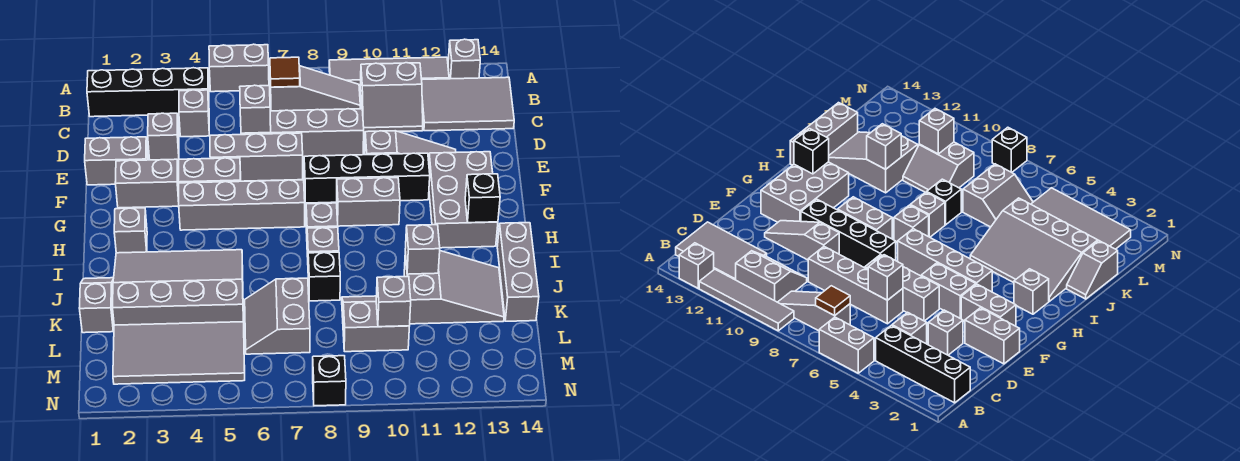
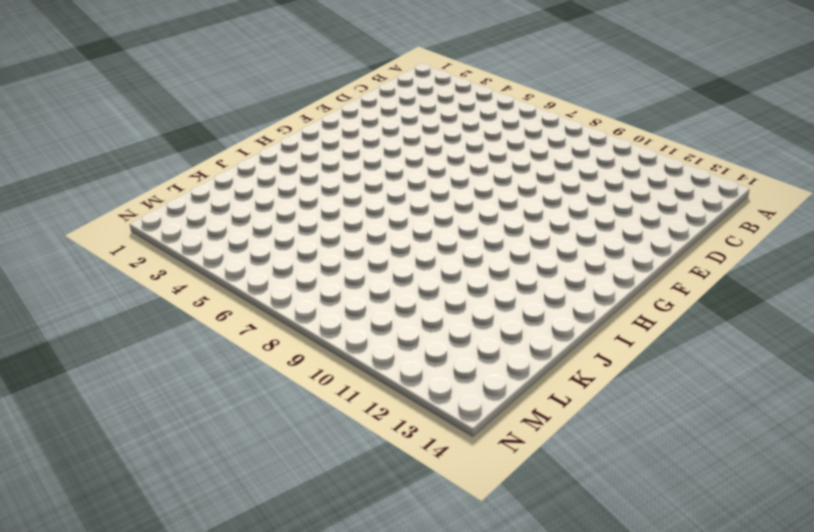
none -> grey brick A5:A6 level 1
none -> grey tile A9:A12 level 1
none -> grey brick A13 level 1
none -> black brick B1:B4 level 1

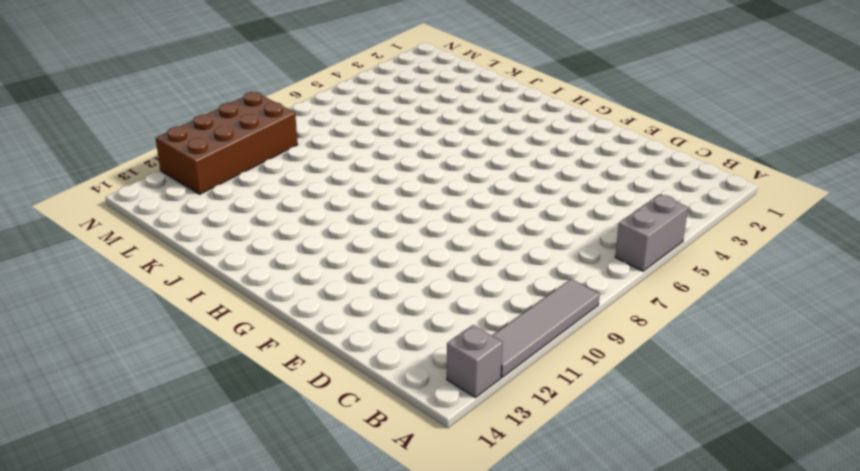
brown brick M9:N12 level 1 -> none
none -> black brick B1:B4 level 1
none -> grey slope B7:B9 level 1 top 7
none -> grey slope B10:C11 level 1 top B
none -> grey tile B12:C14 level 1

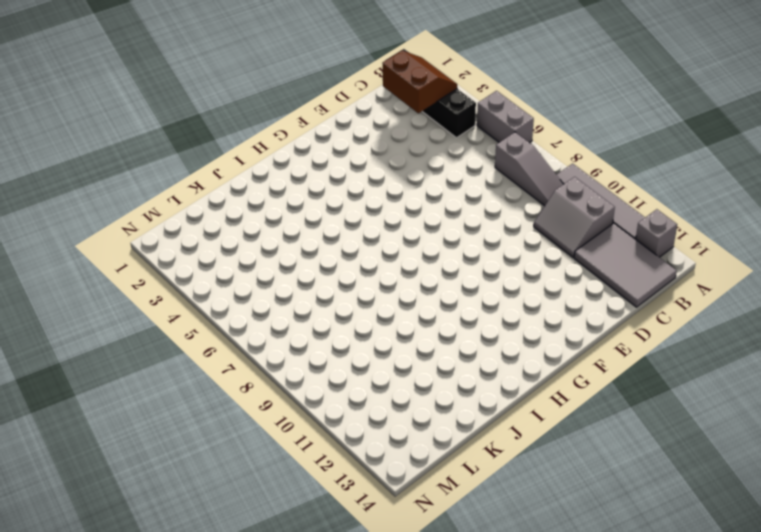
brown slope B2:C3 level 2 top C -> none
none -> grey brick C4 level 1
none -> grey brick D3 level 1
none -> grey brick D6:D9 level 1
none -> grey brick E1:E2 level 1

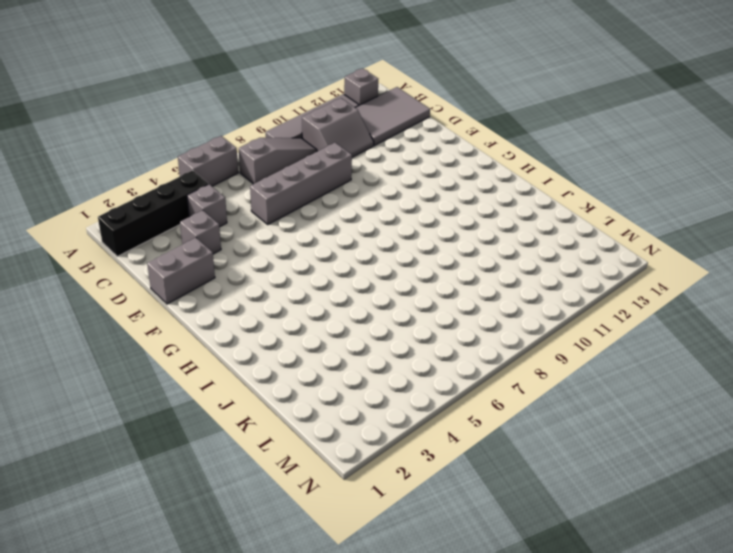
none -> grey brick E5:E7 level 1
none -> grey slope E10:E12 level 1 top 10
none -> grey brick F2:F3 level 1
none -> grey brick F4:F5 level 1

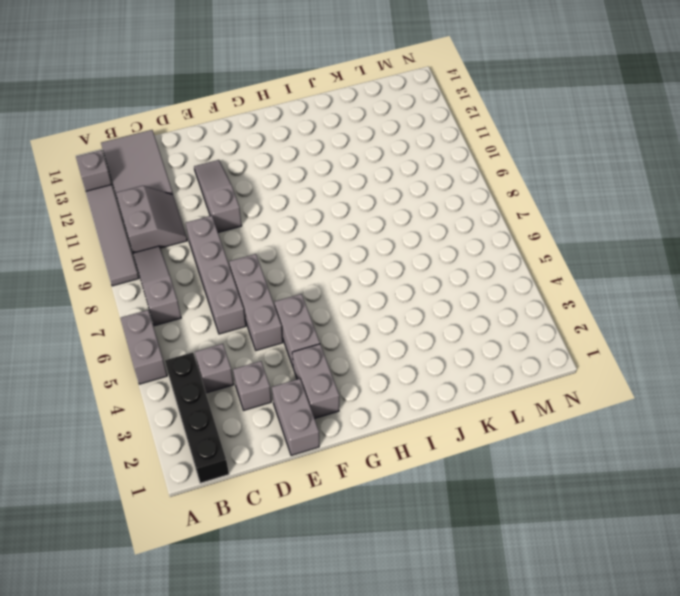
none -> black brick F8:F11 level 1
none -> grey brick F12:H13 level 1
none -> grey brick G4:G7 level 1
none -> grey brick G9:G10 level 1

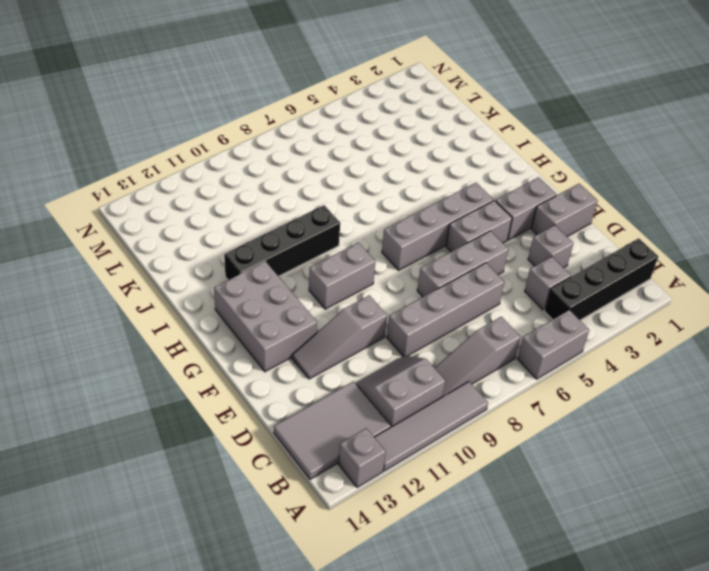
black brick I9:I12 level 1 -> black brick F8:F11 level 1
none -> grey brick H2 level 1
none -> grey brick H8 level 1
none -> grey slope I2:K5 level 1 top K
none -> grey brick I8 level 1

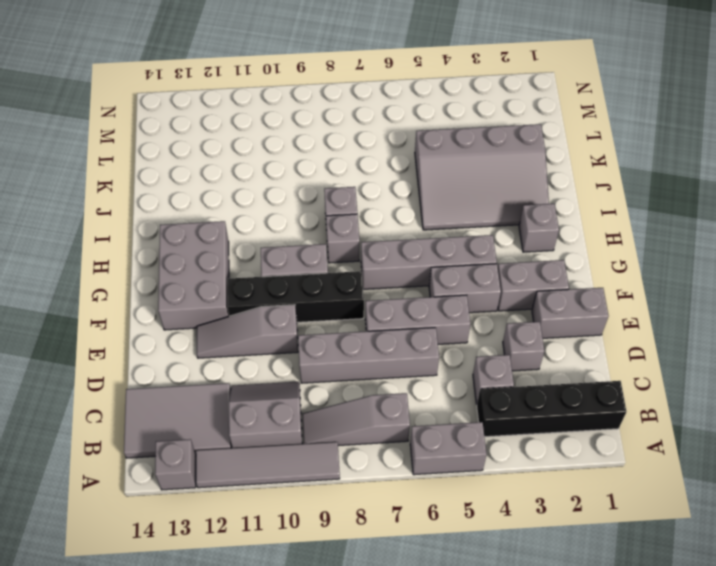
none -> grey brick I14:K14 level 1
none -> grey slope J1:K1 level 1 top K
none -> black brick J8 level 1
none -> grey slope J11:K13 level 1 top 11

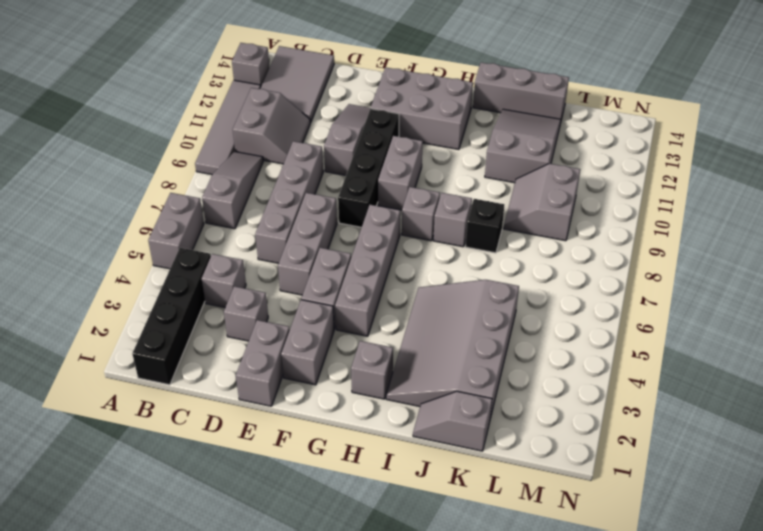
none -> grey slope K6:L7 level 1 top 7
none -> grey tile L2:M5 level 1
none -> black brick N8 level 1
none -> brown tile B7 level 2

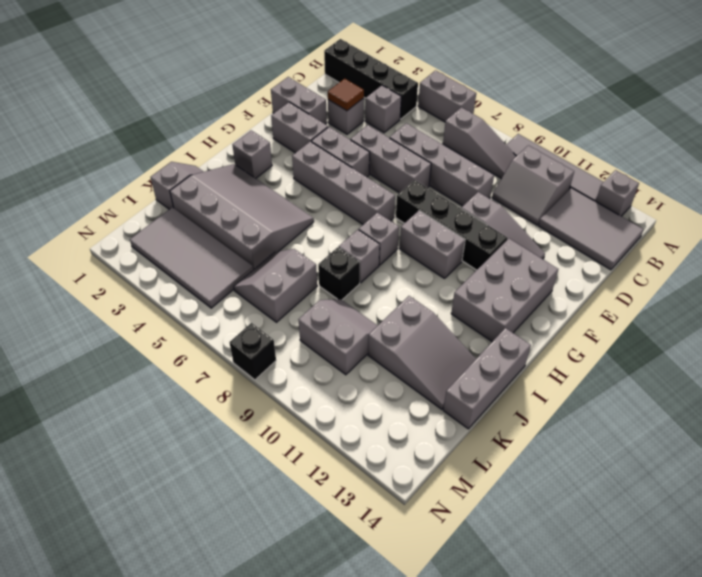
brown tile D3 level 2 -> brown tile B7 level 2
none -> grey brick D6 level 2
none -> black brick H13 level 2
none -> grey brick J11 level 2
none -> grey brick L10 level 2

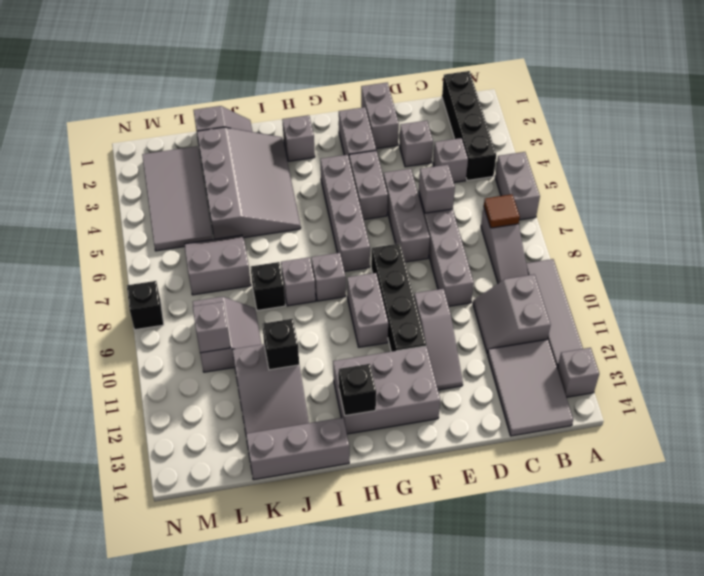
black brick J11 level 2 -> grey brick J11 level 2

